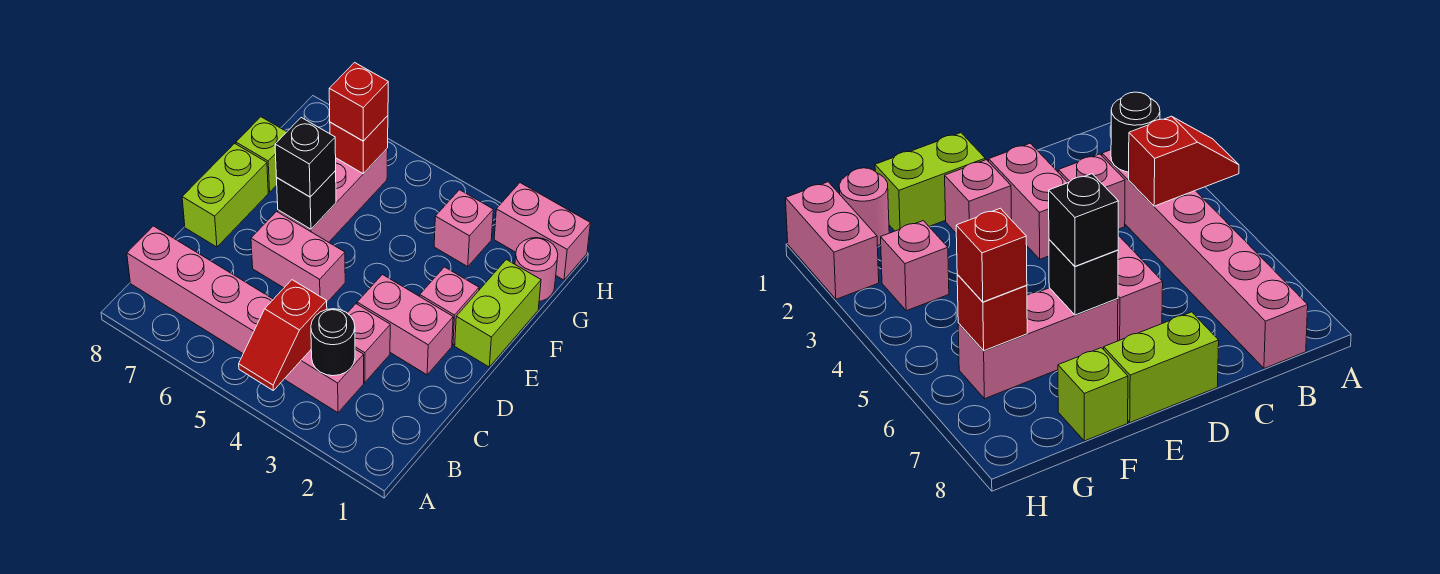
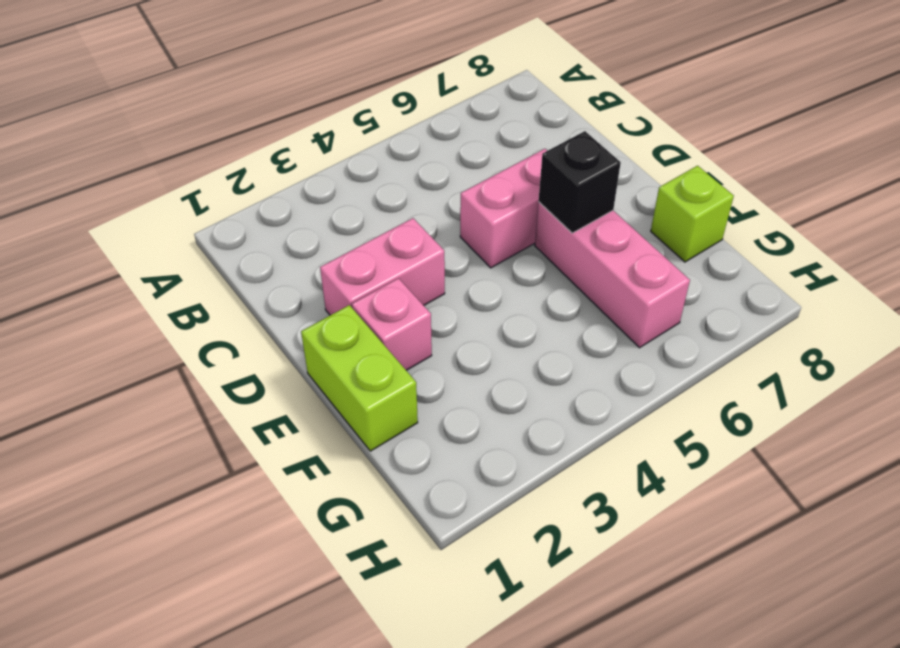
none -> pink brick B3:B8 level 1
none -> pink brick C3 level 1
none -> lime brick D8:E8 level 1

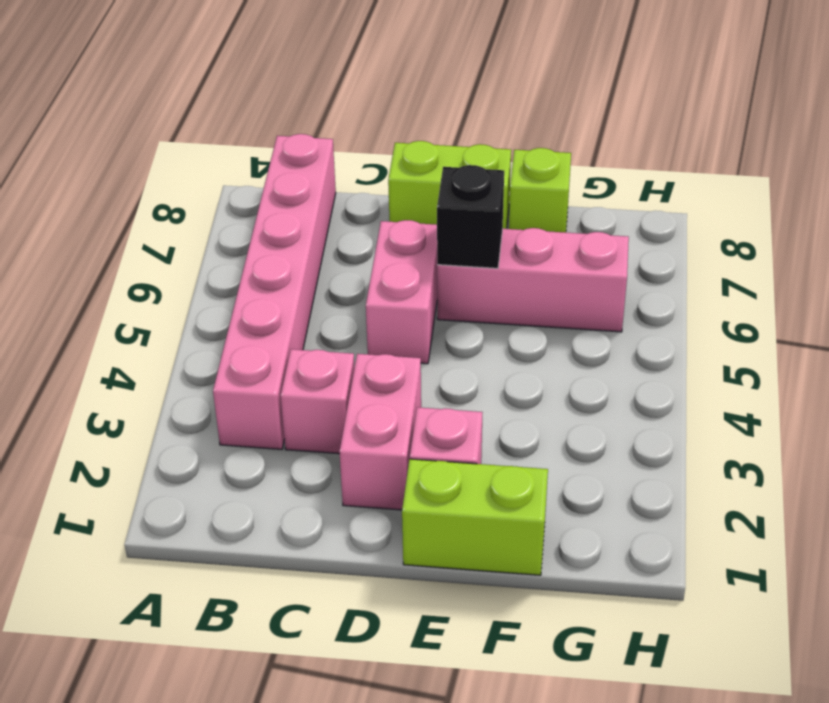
none -> pink round brick G1 level 1
none -> pink brick G3 level 1
none -> pink brick H1:H2 level 1

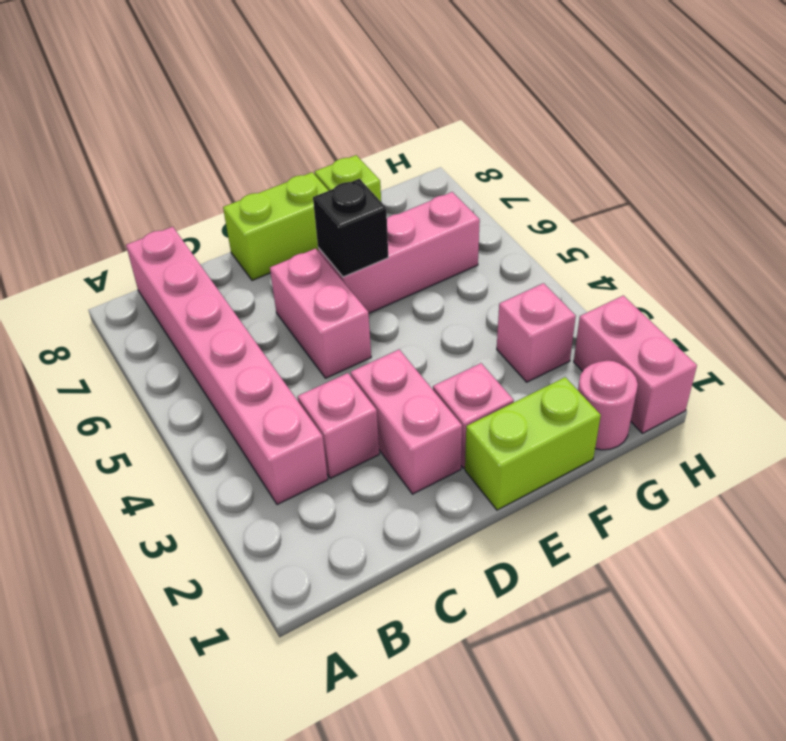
none -> red slope A4:B4 level 2 top B
none -> black round brick B3 level 2
none -> red brick G6 level 2

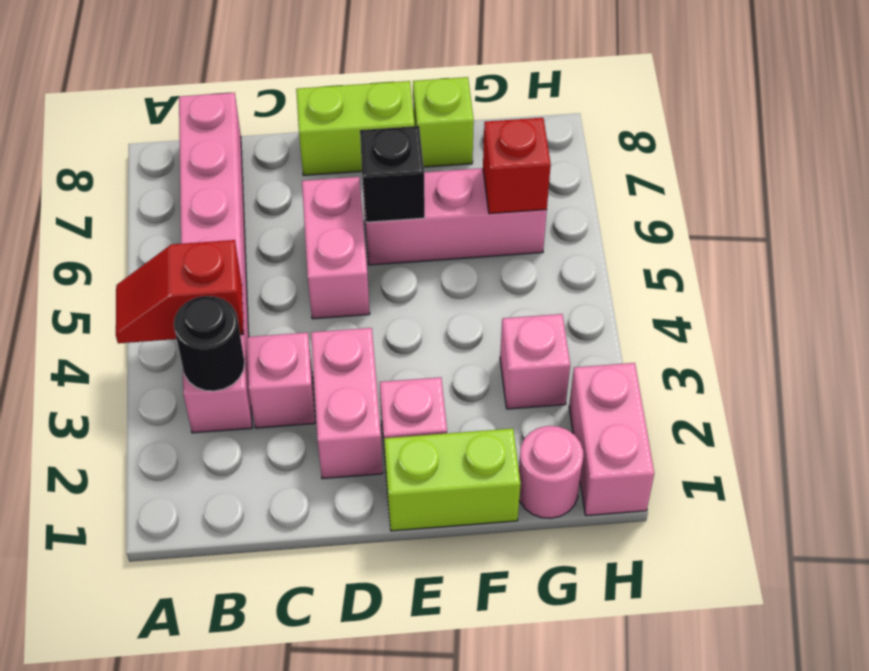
none -> black brick E6 level 3
none -> red brick G6 level 3

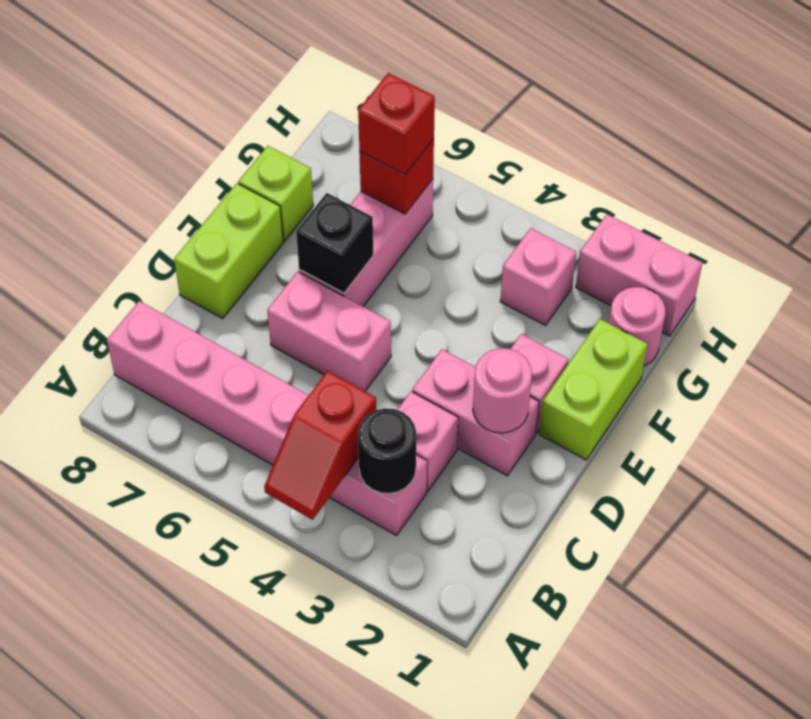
pink round brick D2 level 2 -> none
none -> black brick E6 level 3

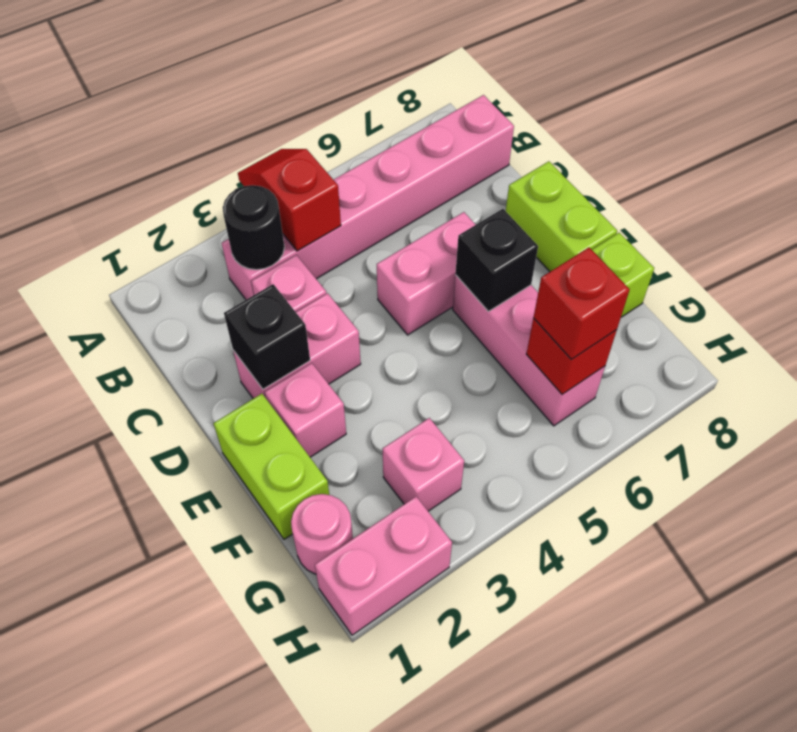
black brick D2 level 2 -> black brick E6 level 3

